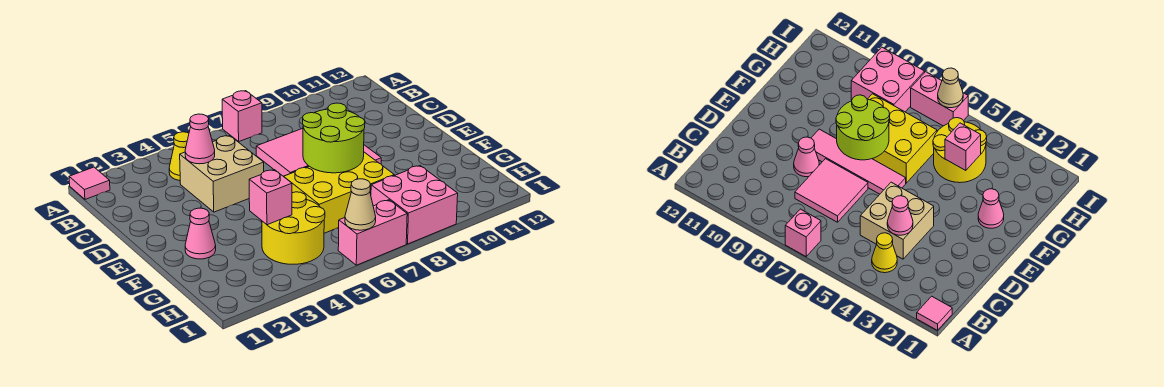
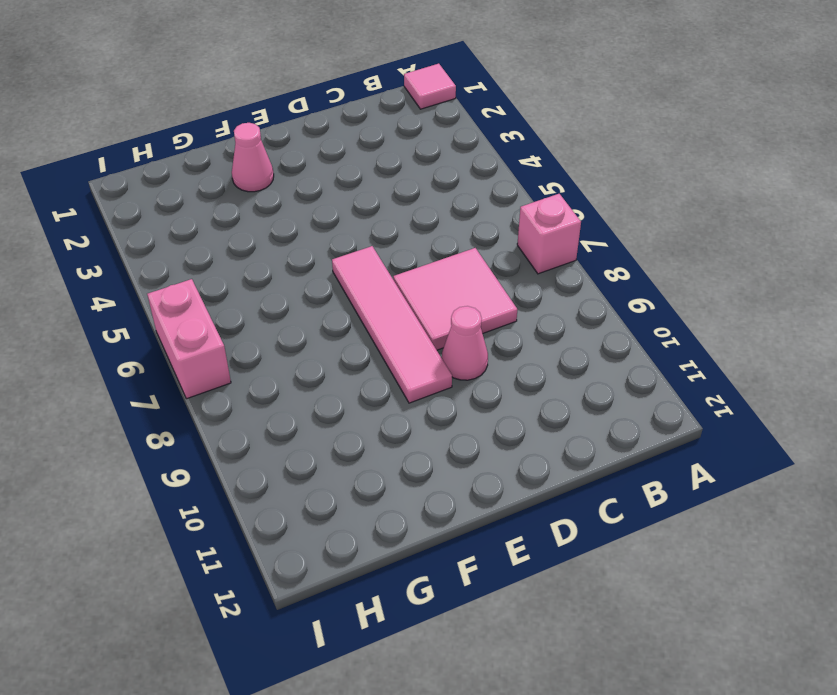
none -> yellow cone B4 level 1
none -> tan brick C4:D5 level 1
none -> yellow brick F6:G8 level 1

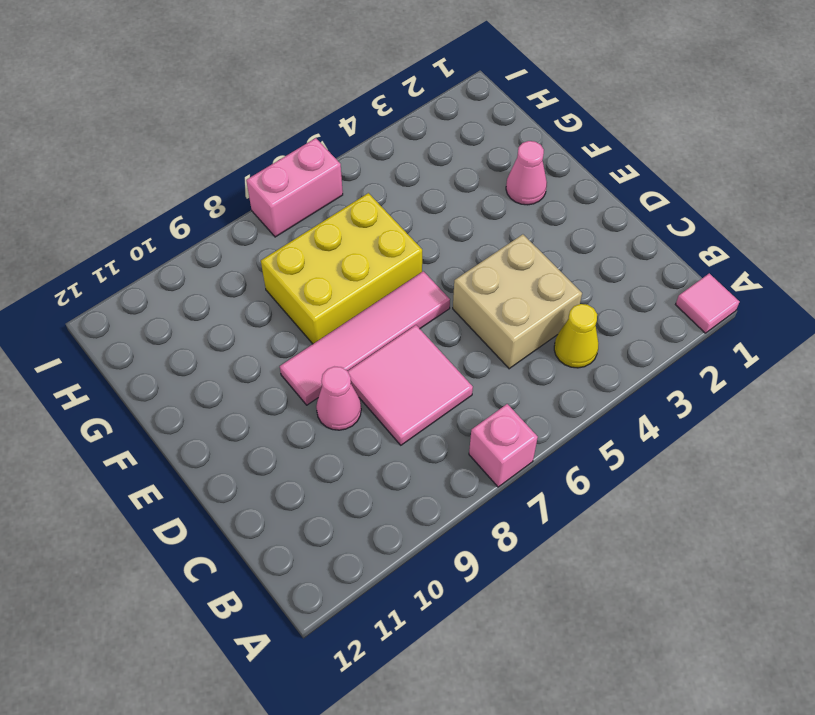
none -> yellow round brick G4:H5 level 1
none -> pink brick H8:I9 level 1
none -> pink cone C4 level 2

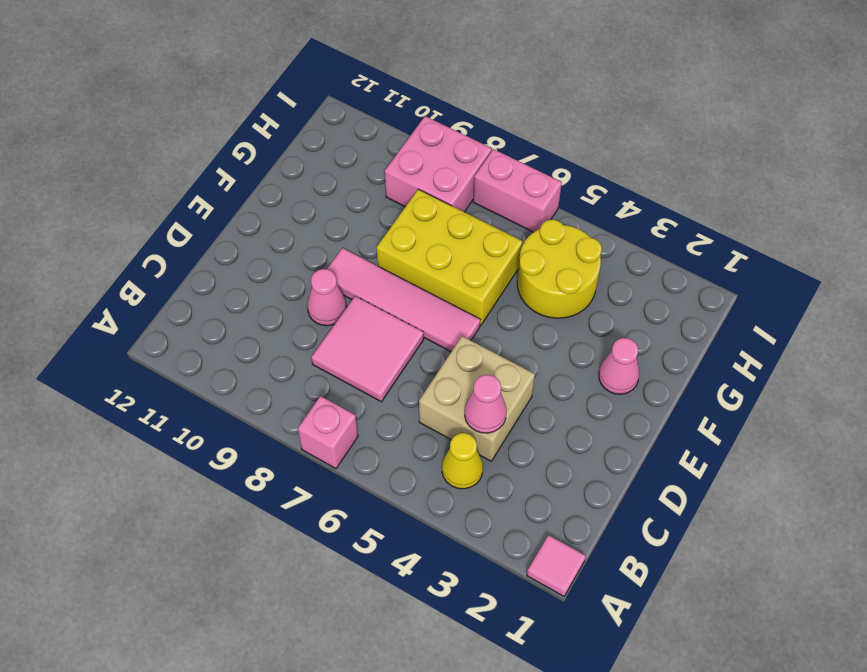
none -> lime round brick E7:F8 level 2
none -> pink brick G4 level 2
none -> tan cone I6 level 2

